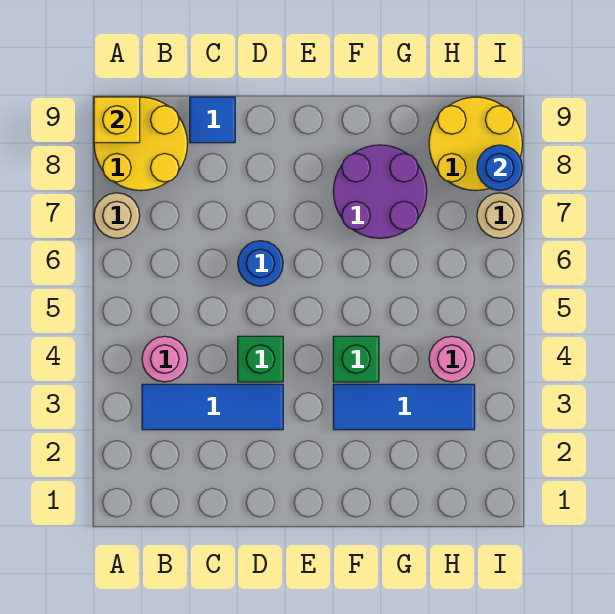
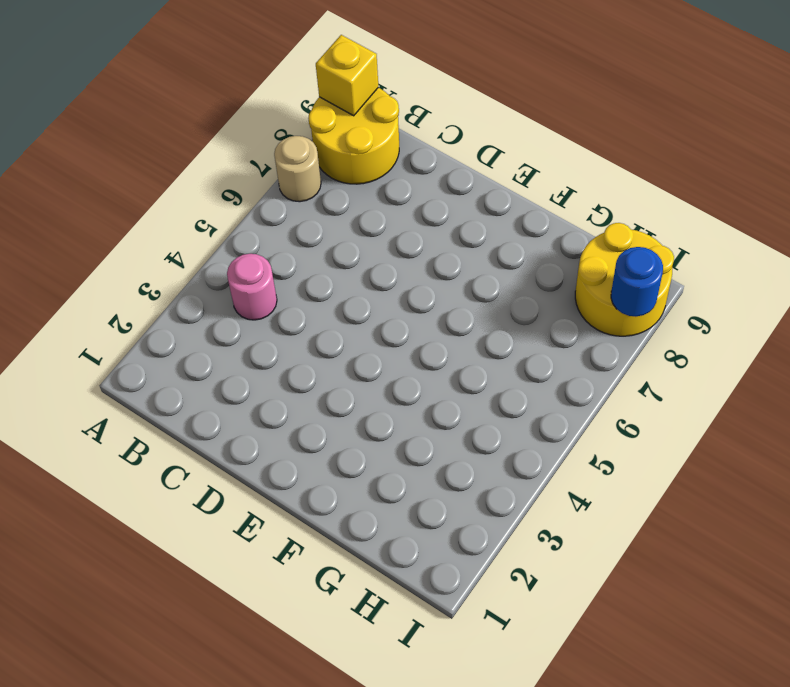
none -> blue tile B3:D3 level 1
none -> blue tile C9 level 1
none -> green brick D4 level 1

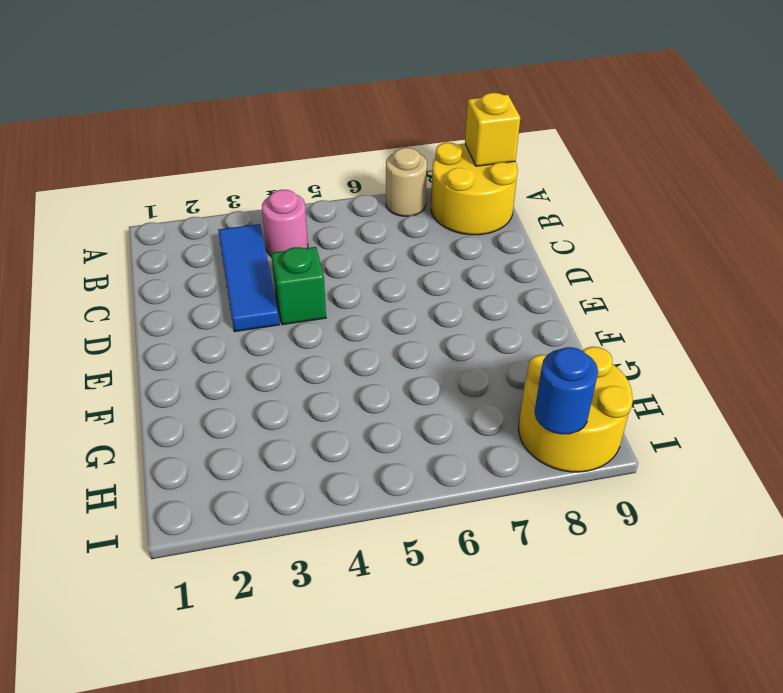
none -> blue tile C9 level 1
none -> blue round brick D6 level 1
none -> blue tile F3:H3 level 1

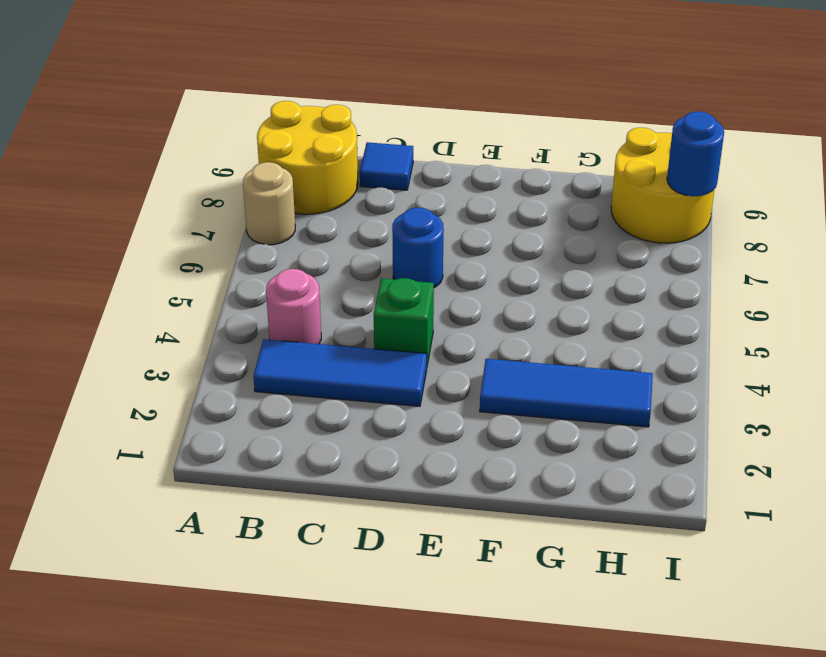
none -> green brick F4 level 1
none -> purple round brick F7:G8 level 1
none -> pink round brick H4 level 1

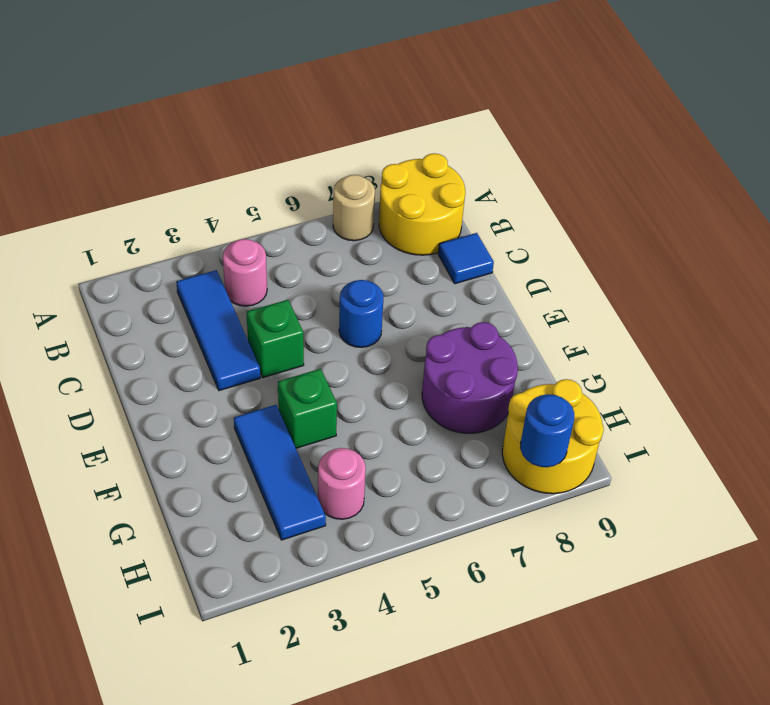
none -> tan round brick I7 level 1
none -> yellow brick A9 level 2

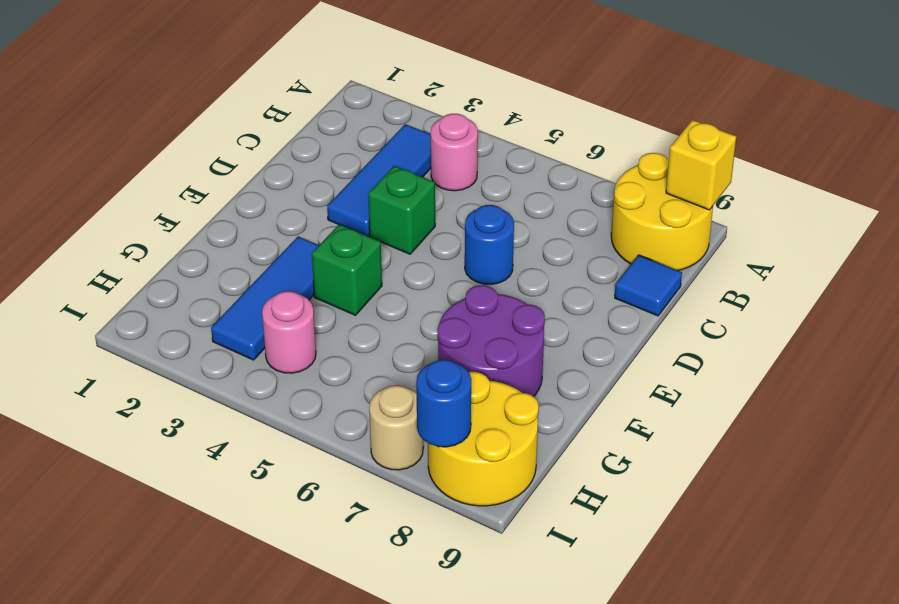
none -> tan round brick A7 level 1

